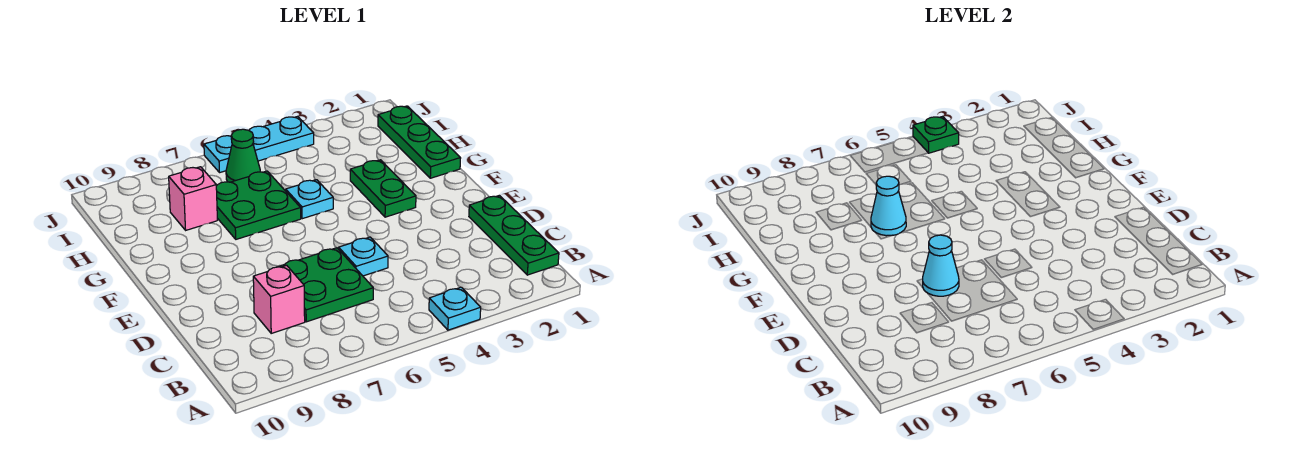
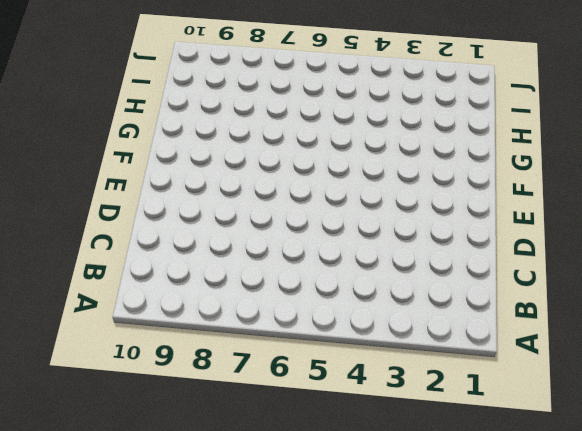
none -> cyan plate A4 level 1
none -> green plate B1:D1 level 1
none -> green plate C6:D7 level 1

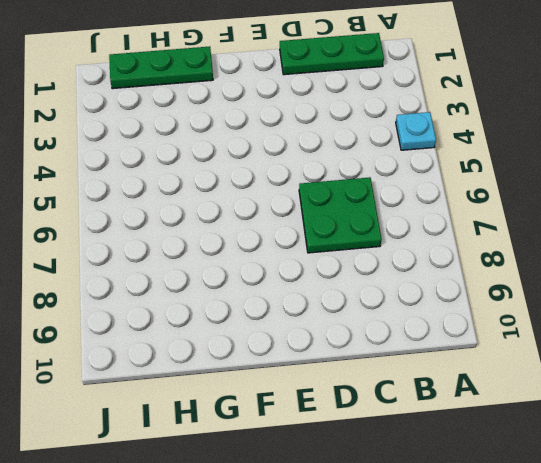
none -> pink brick C8 level 1
none -> cyan plate D5 level 1
none -> green plate F3:G3 level 1

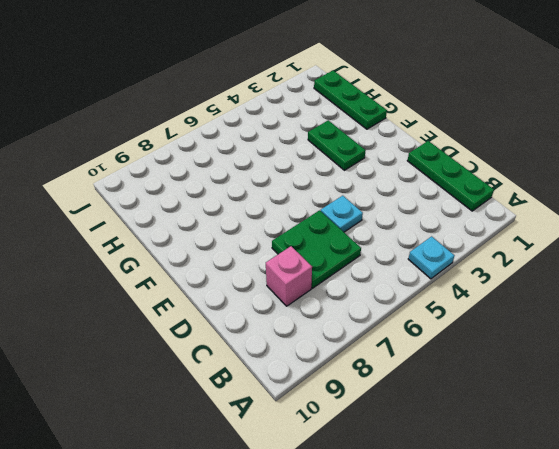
none -> cyan plate G5 level 1
none -> green plate G6:H7 level 1
none -> pink brick H8 level 1

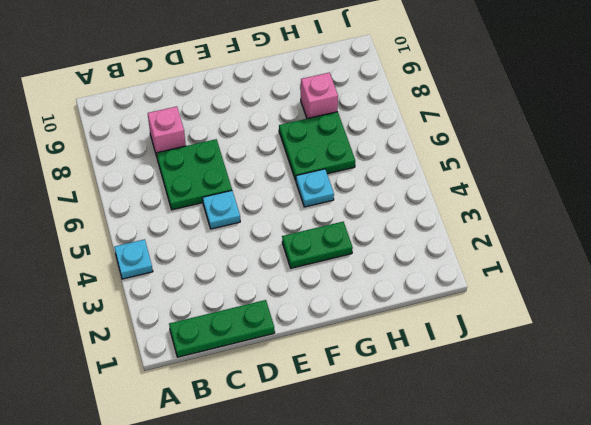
none -> green plate G1:I1 level 1
none -> green cone I6 level 1
none -> cyan plate J4:J6 level 1

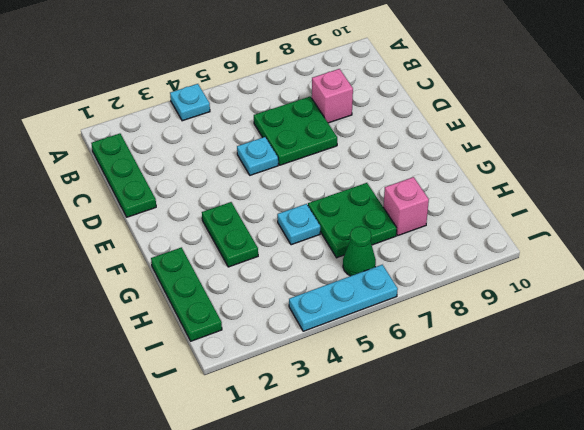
none -> cyan cone D7 level 2
none -> cyan cone G7 level 2
none -> green plate J4 level 2

